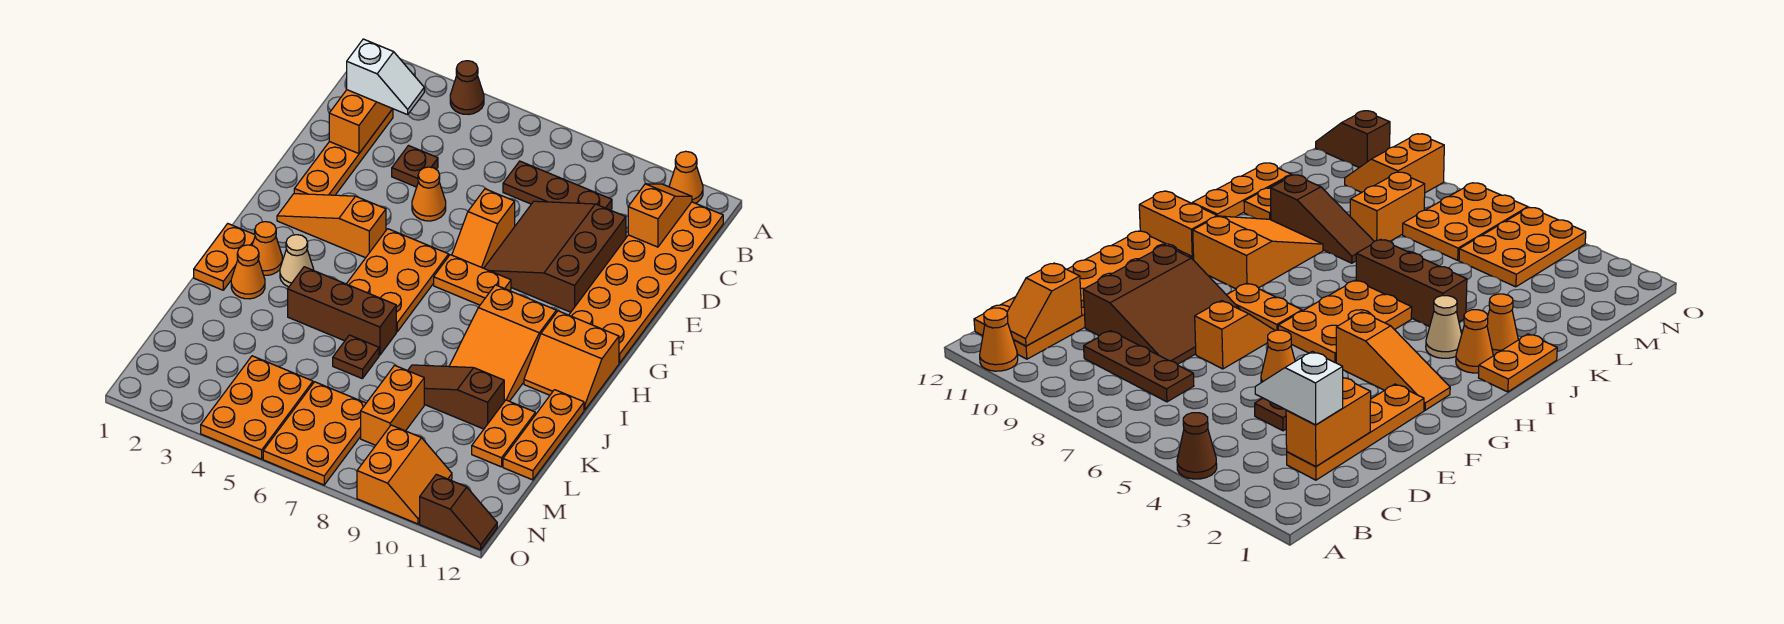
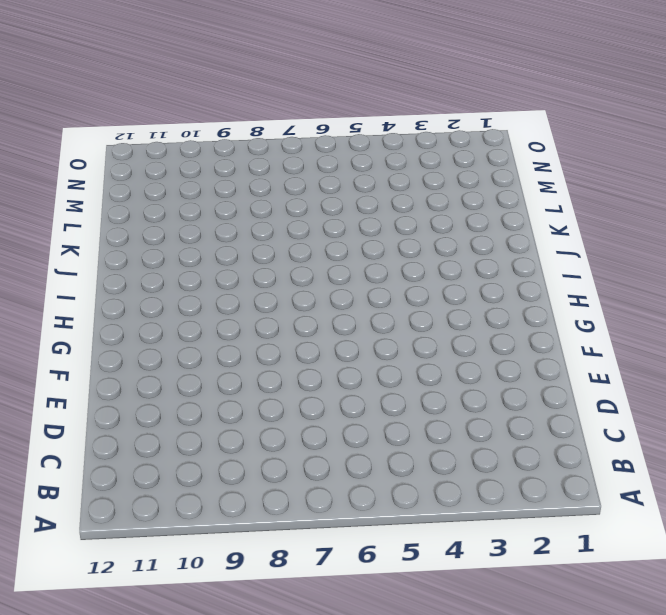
none -> brown cone A4 level 1
none -> orange cone A11 level 1
none -> orange plate B11:G12 level 1
none -> orange plate C2:F2 level 1

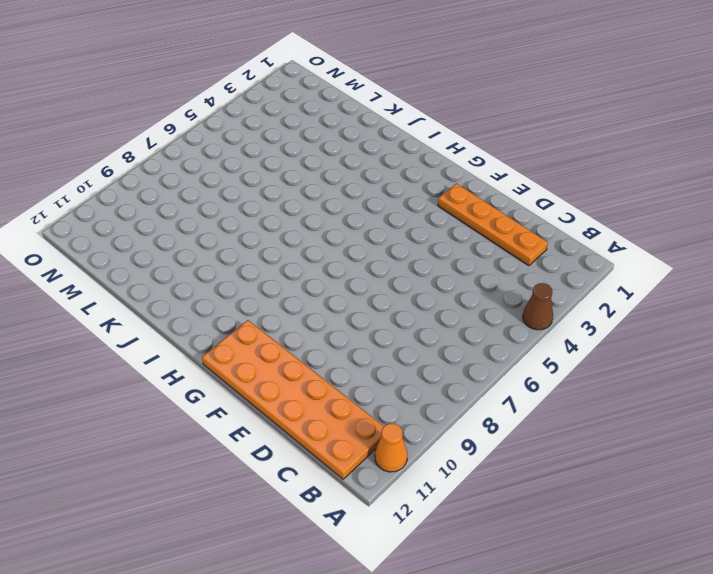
none -> brown plate C7:C9 level 1
none -> brown plate D4 level 1
none -> brown slope D8:F10 level 1 top 10
none -> orange cone E5 level 1

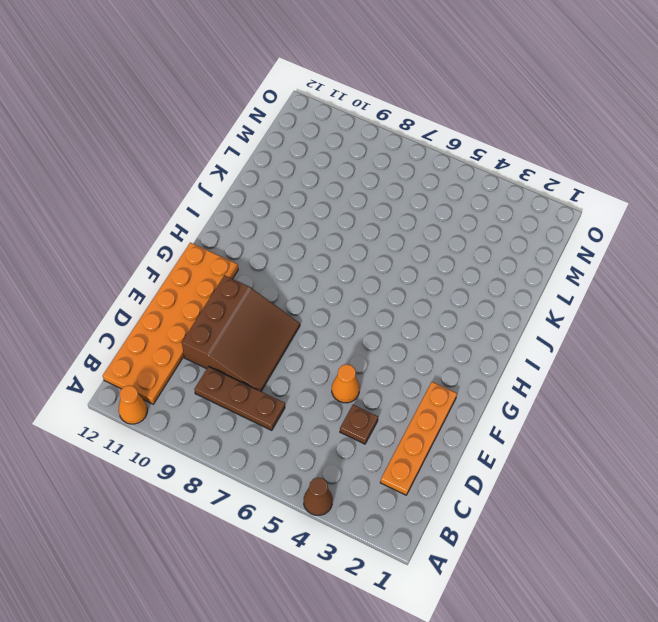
none -> orange slope E7:F7 level 1 top E
none -> orange slope G2:G4 level 1 top 4
none -> orange plate G5:I6 level 1
none -> orange plate G7:G8 level 1

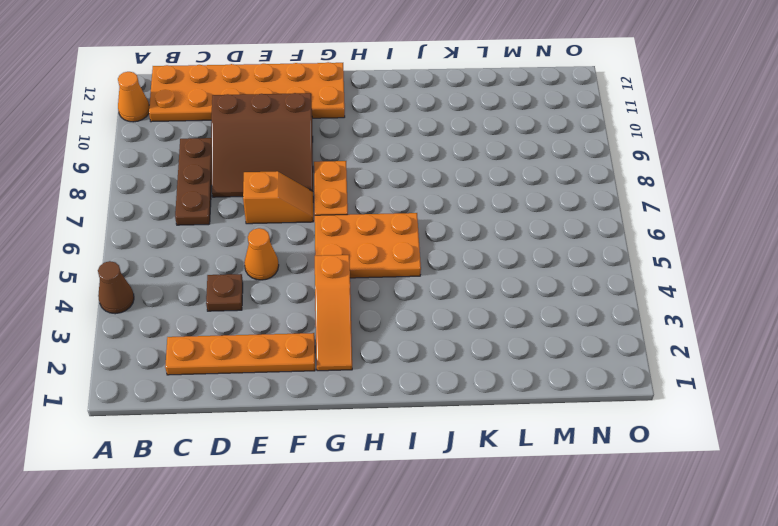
none -> orange slope H9:J10 level 1 top H
none -> orange slope H11:I12 level 1 top H
none -> orange plate I1:J1 level 1
none -> orange cone I2 level 1

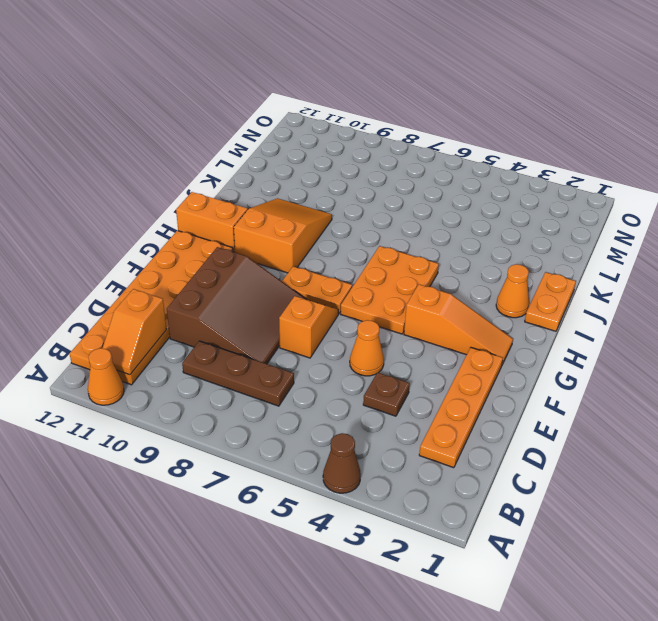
none -> tan cone I3 level 1
none -> orange cone J2 level 1
none -> brown brick J4:J6 level 1
none -> orange plate J12:L12 level 1

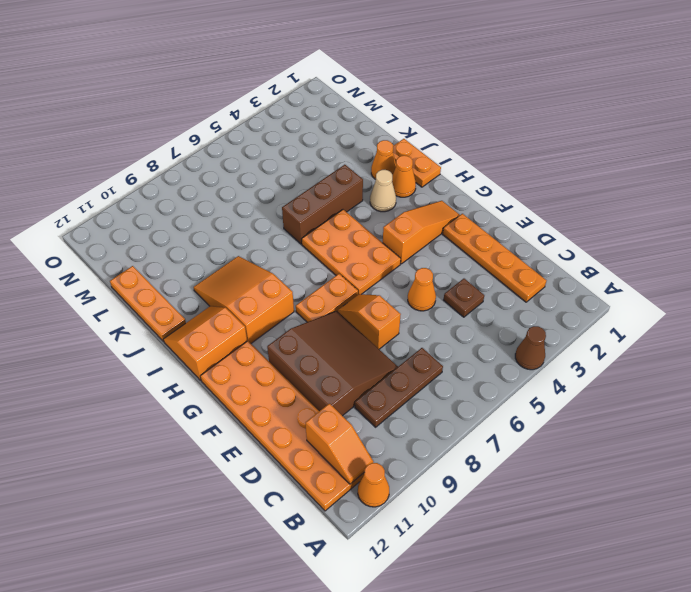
none -> brown plate K6 level 1
none -> brown slope K8:K10 level 1 top 10
none -> orange plate K11:L11 level 1
none -> orange brick L8:M8 level 1

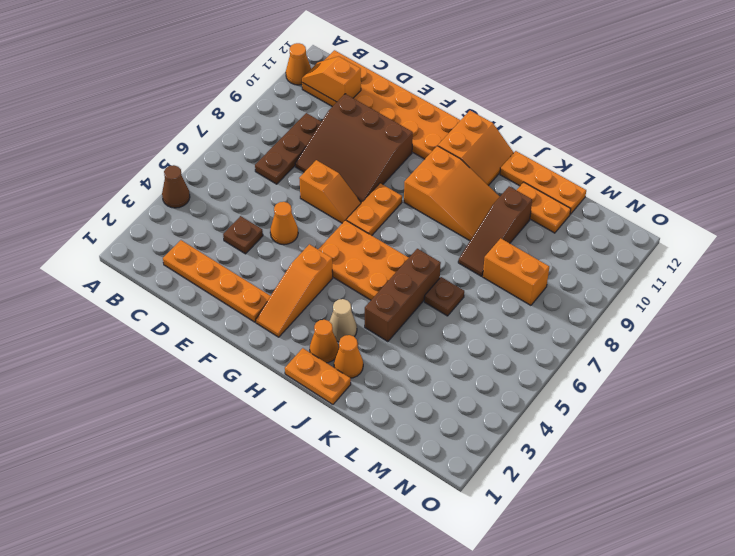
none -> orange plate M4:O5 level 1
none -> orange plate M6:O7 level 1
none -> orange slope N9:O10 level 1 top 9
none -> brown slope O11:O12 level 1 top 11

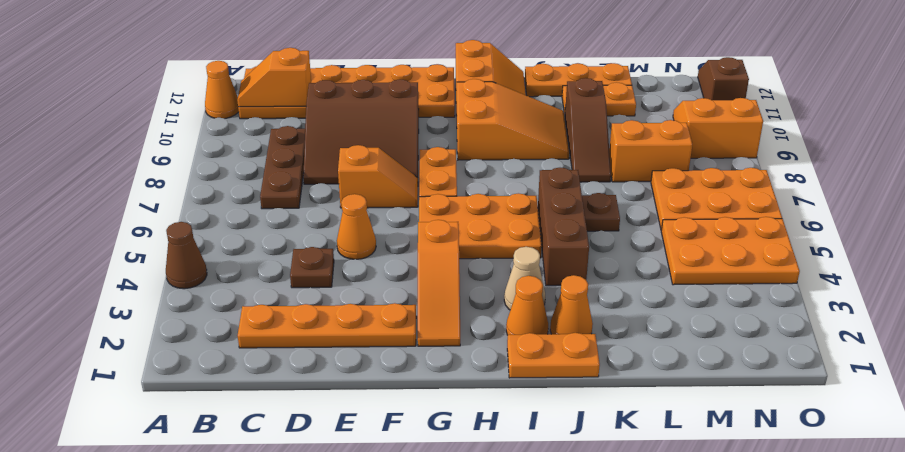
none -> orange brick C2:D2 level 2
none -> white slope C2:C3 level 3 top 2

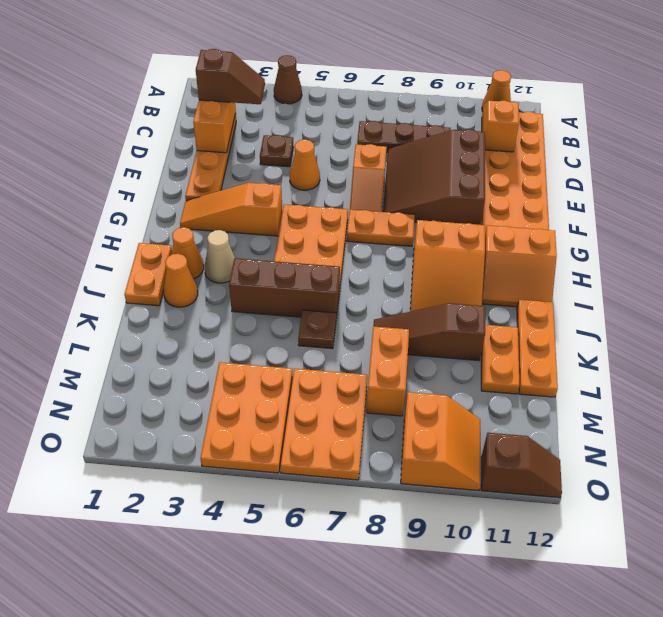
brown slope C2:C3 level 3 top 2 -> white slope C2:C3 level 3 top 2

